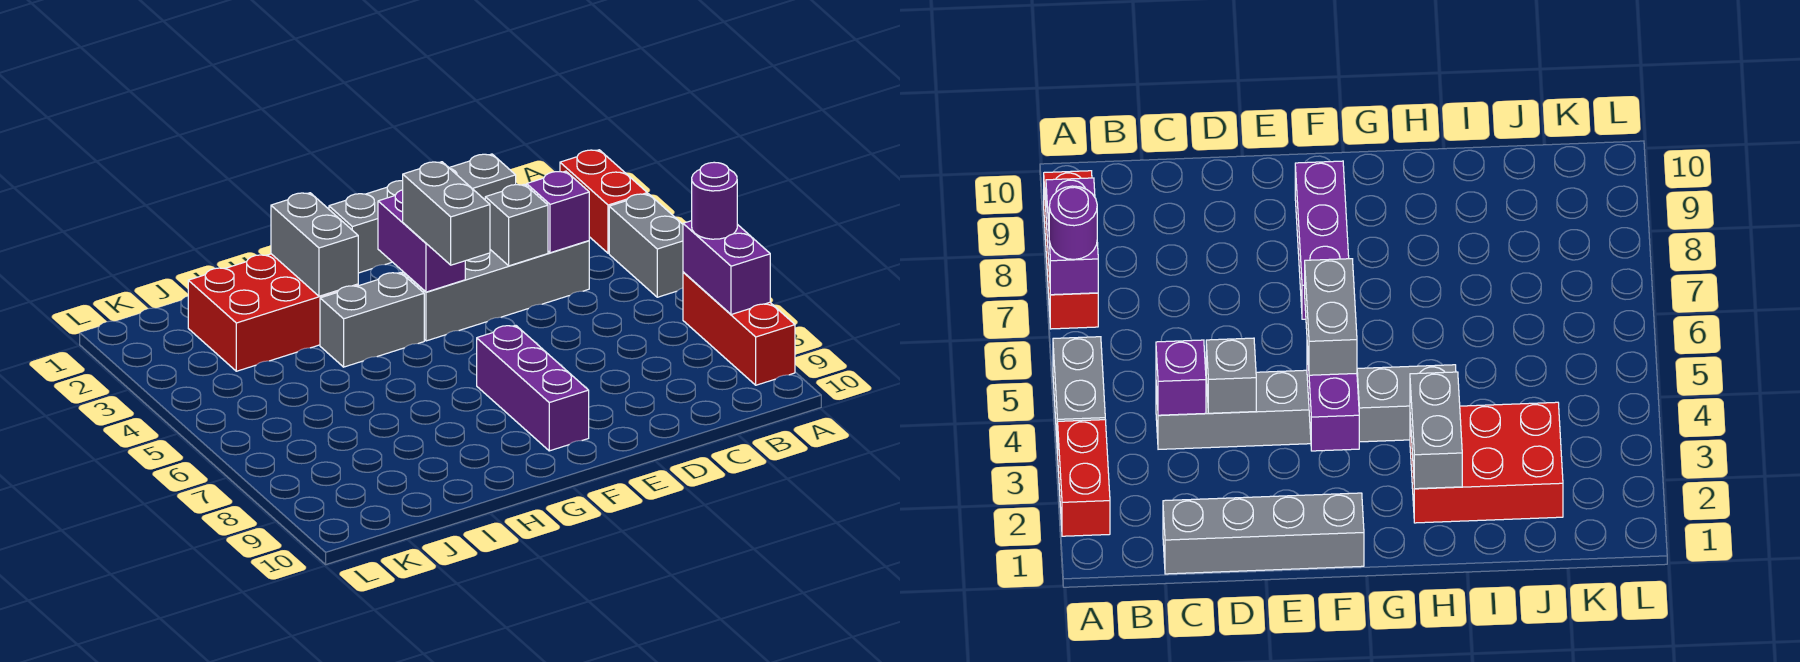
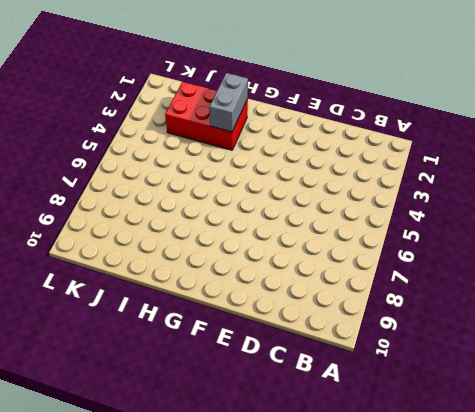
none -> red brick A2:A3 level 1
none -> grey brick A4:A5 level 1
none -> red brick A7:A9 level 1

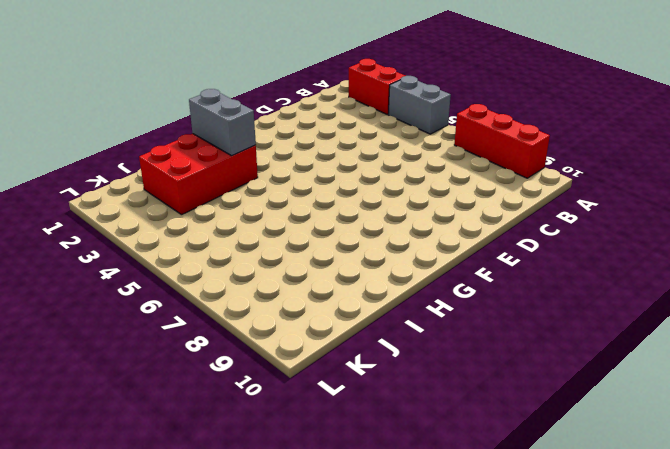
none -> grey brick C1:F1 level 1
none -> grey brick C4:F4 level 1
none -> purple brick F7:F9 level 1

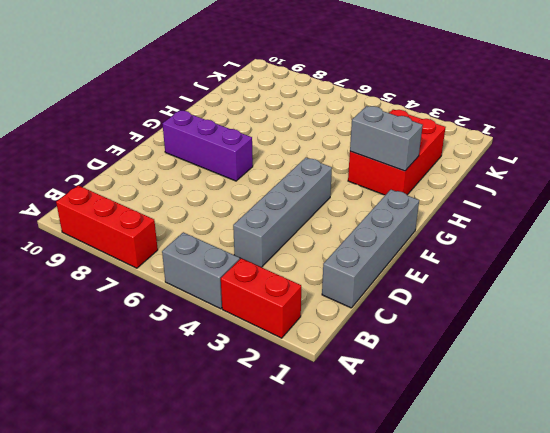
none -> grey brick G4:H4 level 1
none -> purple brick A7:A8 level 2
none -> purple brick C4 level 2

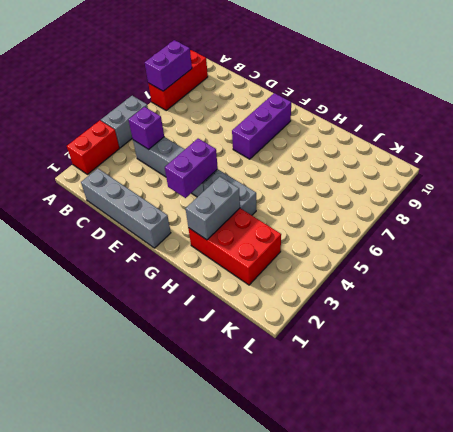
none -> grey brick D4 level 2
none -> purple round brick A7 level 3
none -> grey brick F4:F5 level 3

